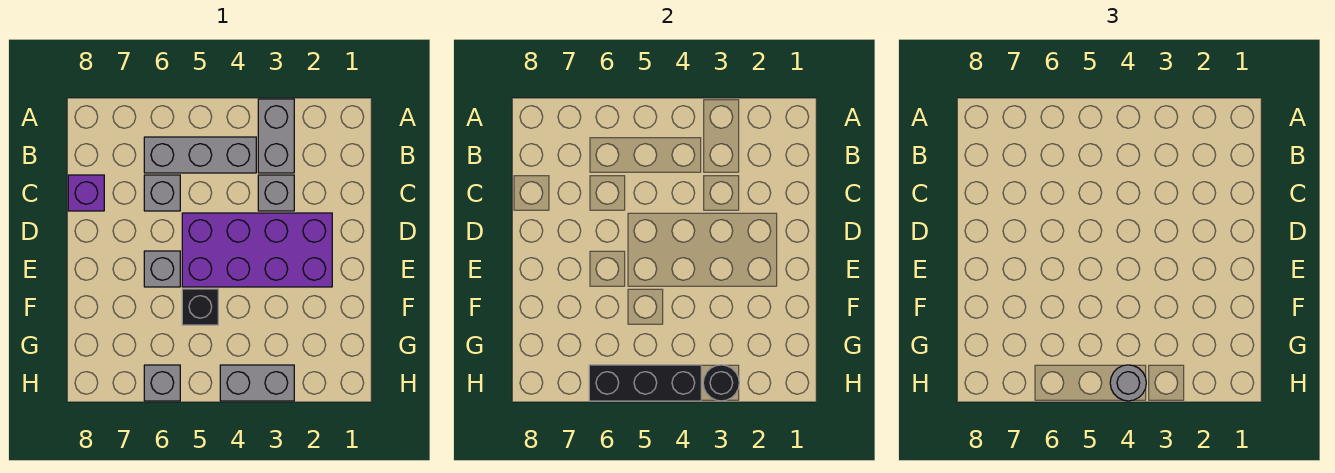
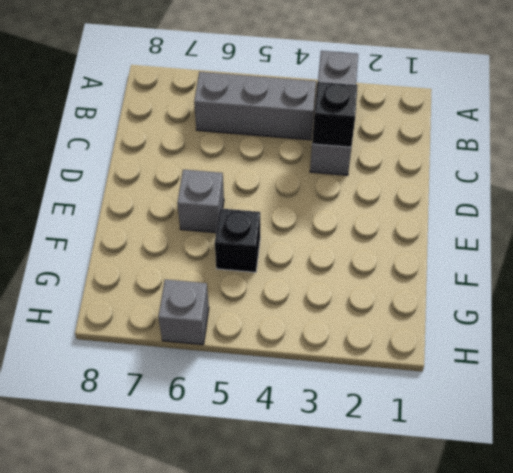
black brick C3 level 2 -> none
none -> grey brick C6 level 1
none -> purple brick C8 level 1
none -> purple brick D2:E5 level 1

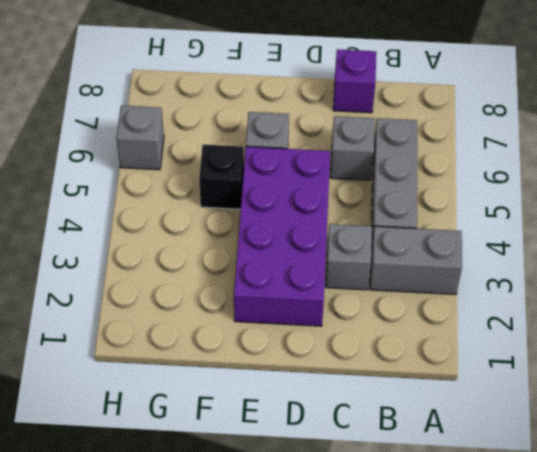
none -> grey brick H3:H4 level 1
none -> black round brick H3 level 2
none -> black brick H4:H6 level 2

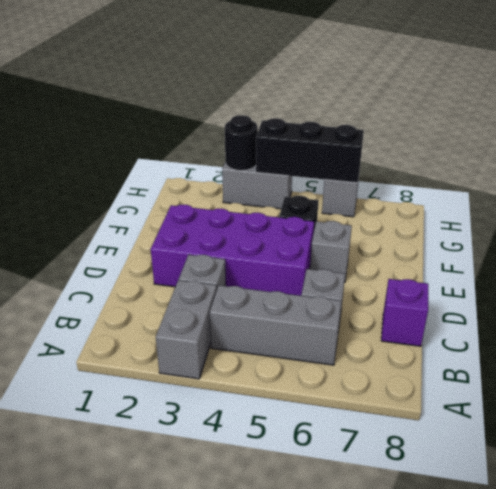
none -> grey round brick H4 level 3

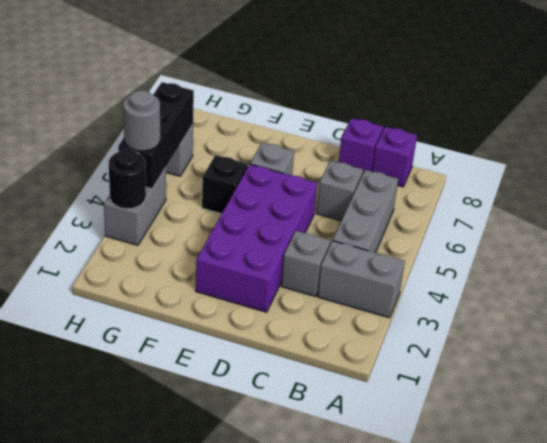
purple brick B8 level 1 -> none

